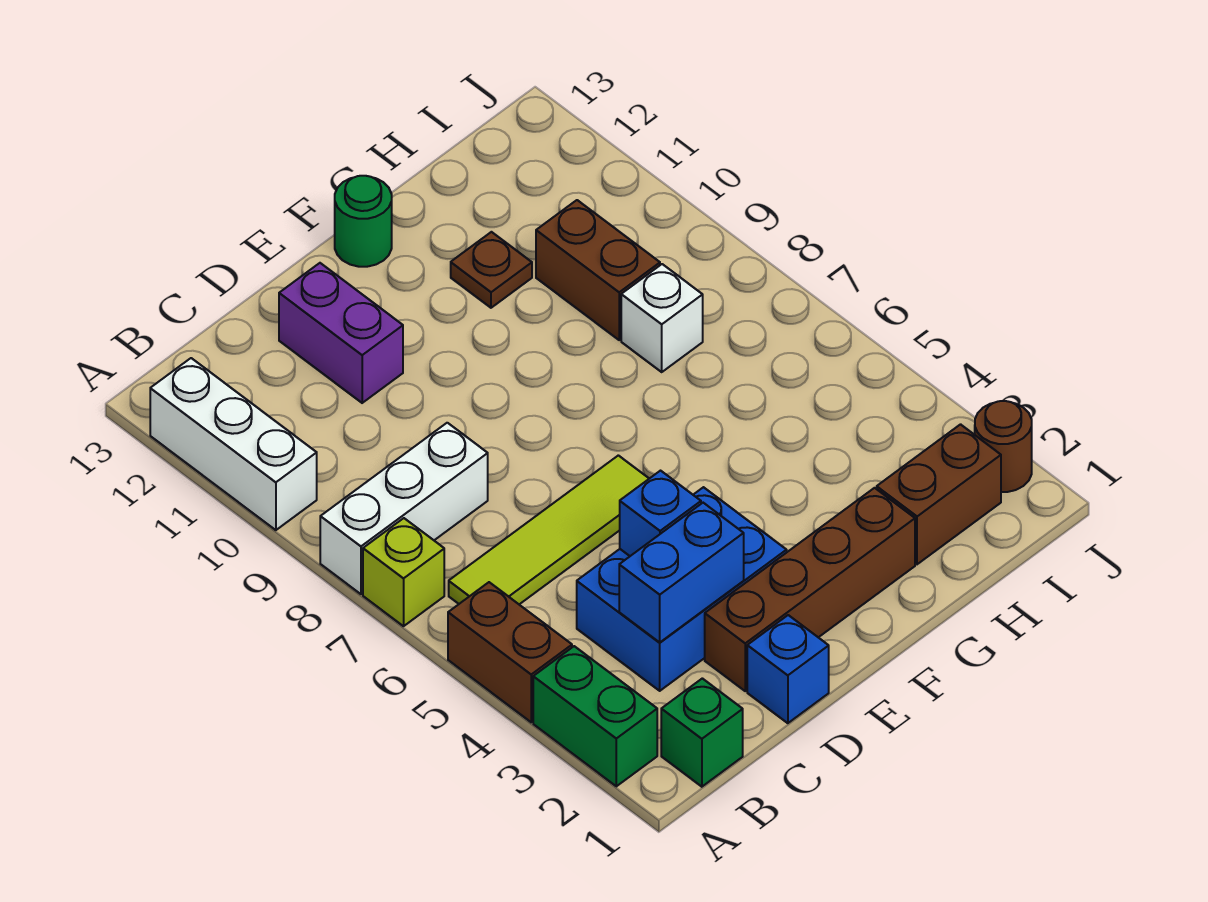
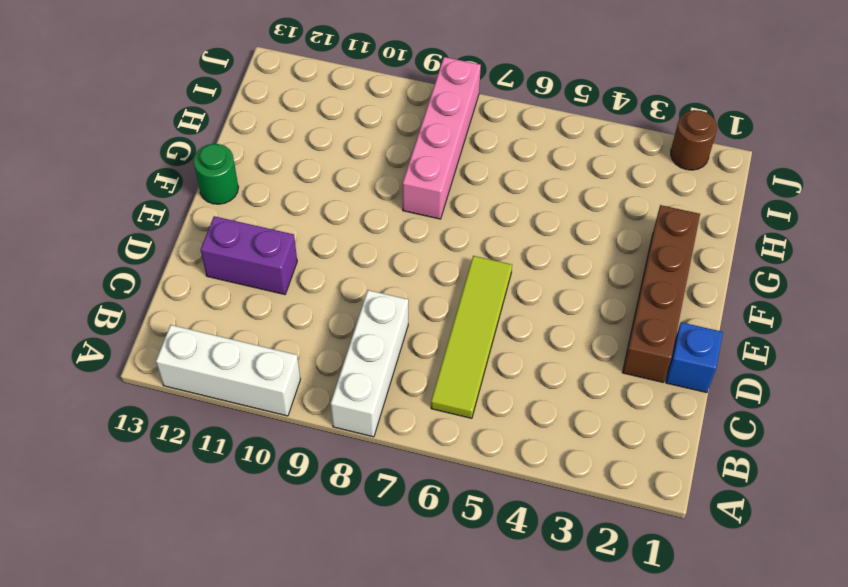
pink brick G8:J8 level 1 -> white brick H8 level 1
none -> green brick A2:A3 level 1
none -> brown brick A4:A5 level 1
none -> lime brick A7 level 1

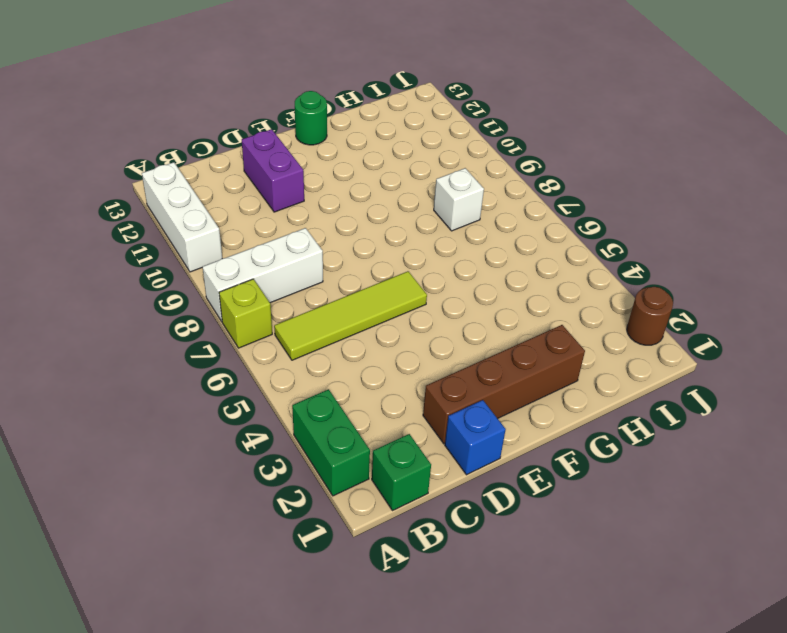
none -> brown brick A4:A5 level 1
none -> blue brick C3:E4 level 1
none -> brown plate G11 level 1

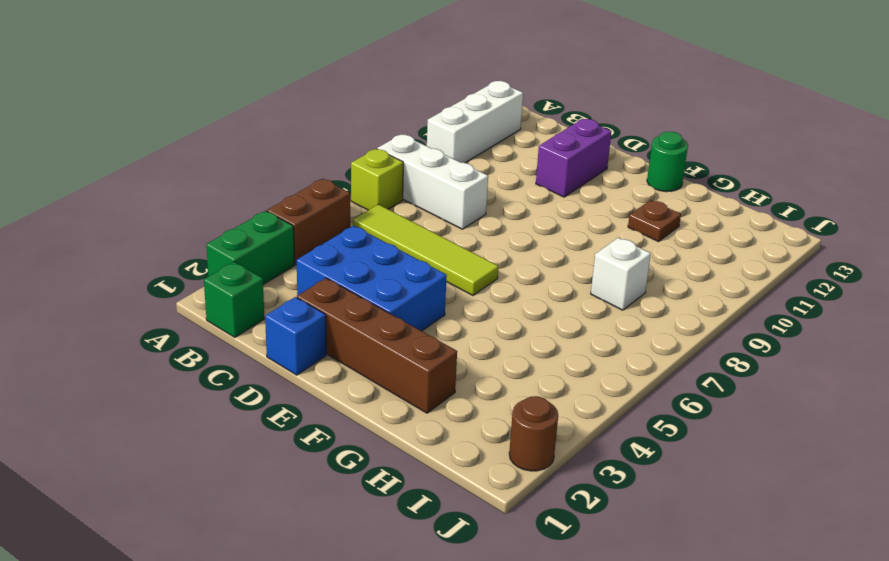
none -> brown brick H2:I2 level 1
none -> brown brick H9:H10 level 1
none -> blue brick C3:D3 level 2

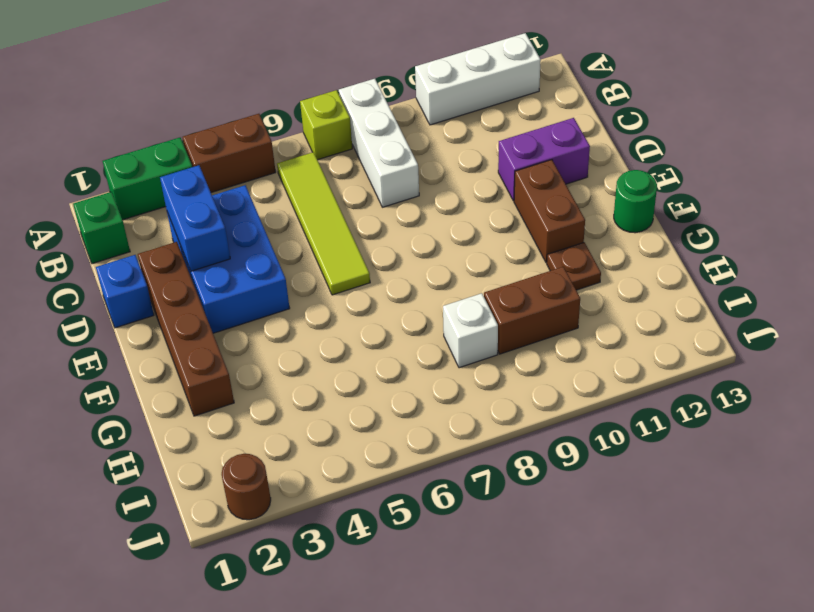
brown brick E11:F11 level 1 -> brown brick H2:I2 level 1
none -> blue brick D4 level 2

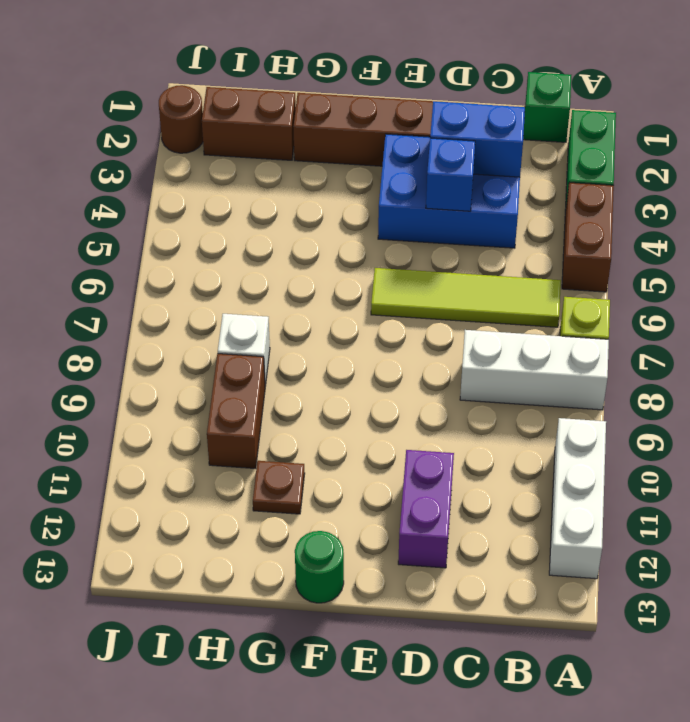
none -> blue brick D1 level 1

